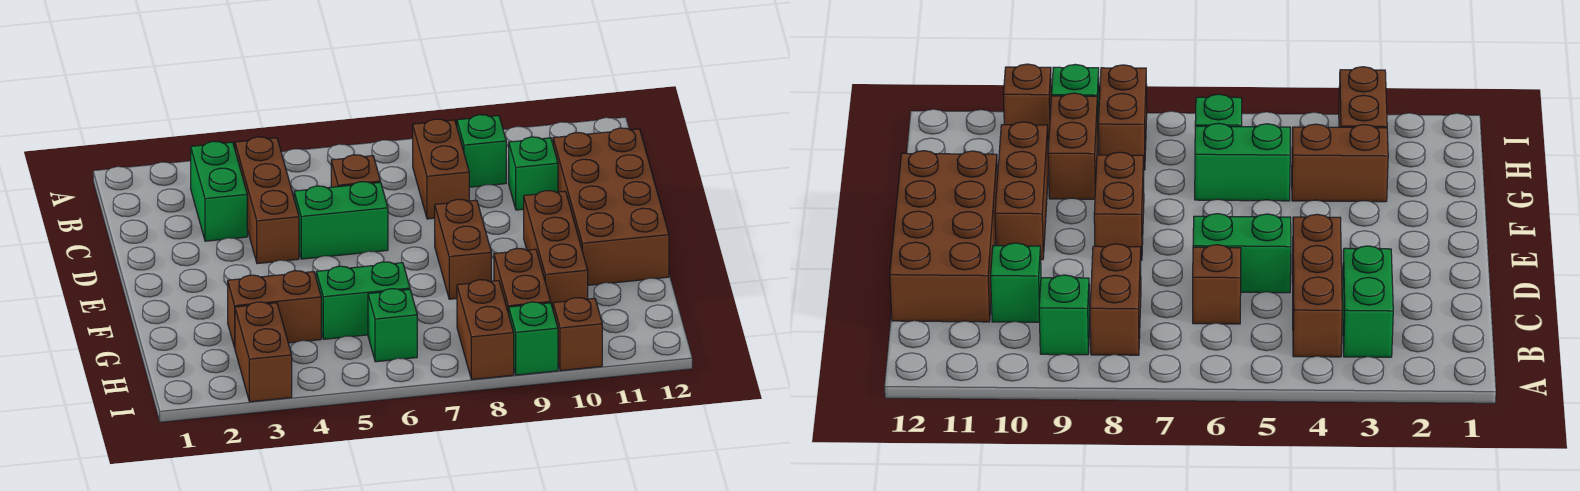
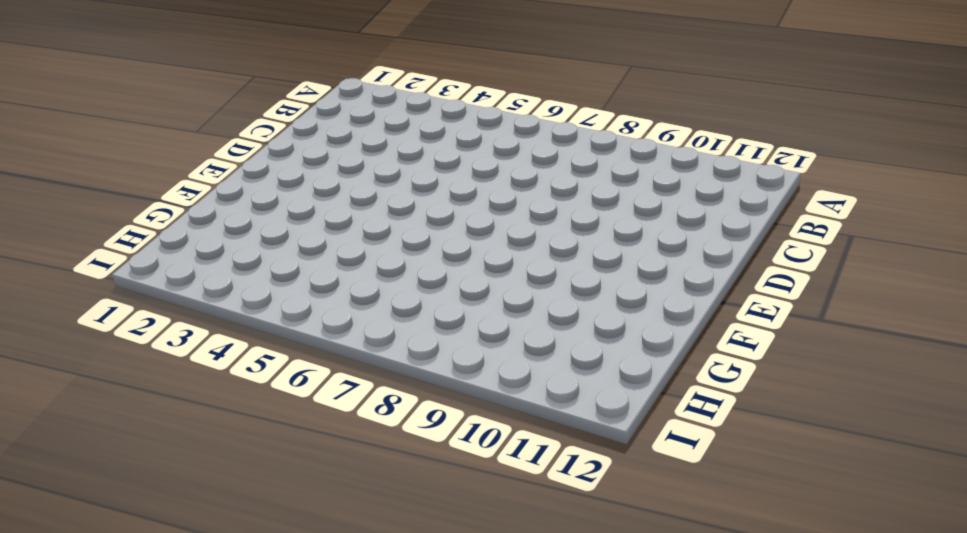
none -> green brick B3:C3 level 1
none -> brown brick B4:D4 level 1
none -> brown brick B8:C8 level 1

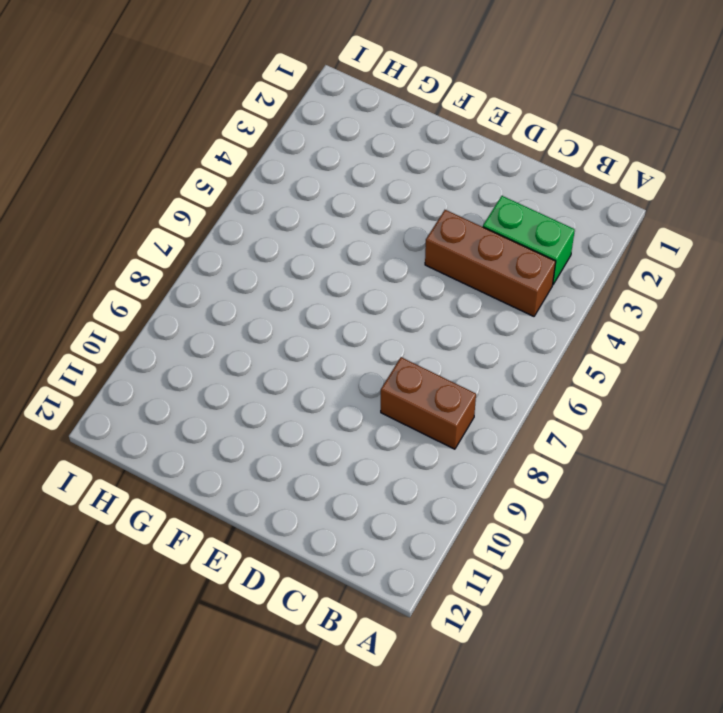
none -> green brick B9 level 1
none -> brown brick C6 level 1
none -> green brick C10 level 1

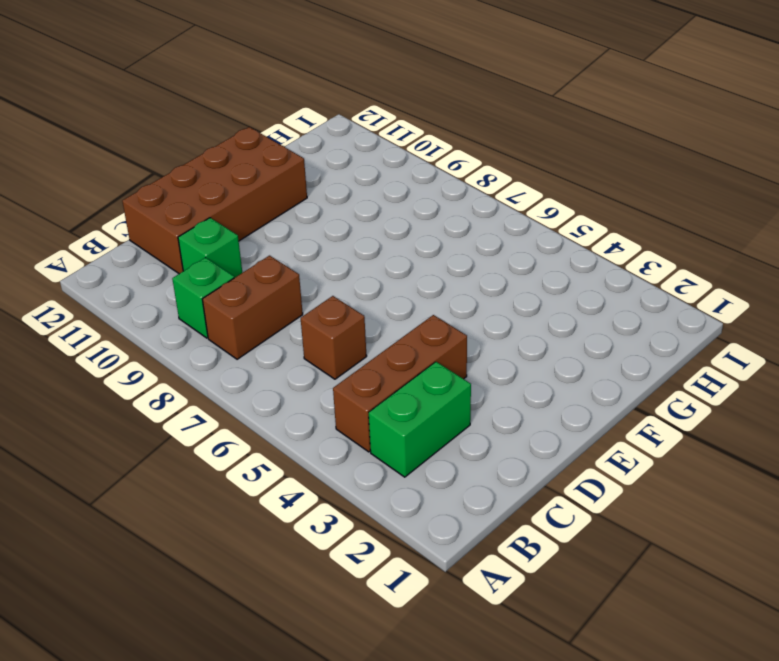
none -> green brick D5:D6 level 1
none -> brown brick E8:F8 level 1
none -> brown brick E10:G10 level 1

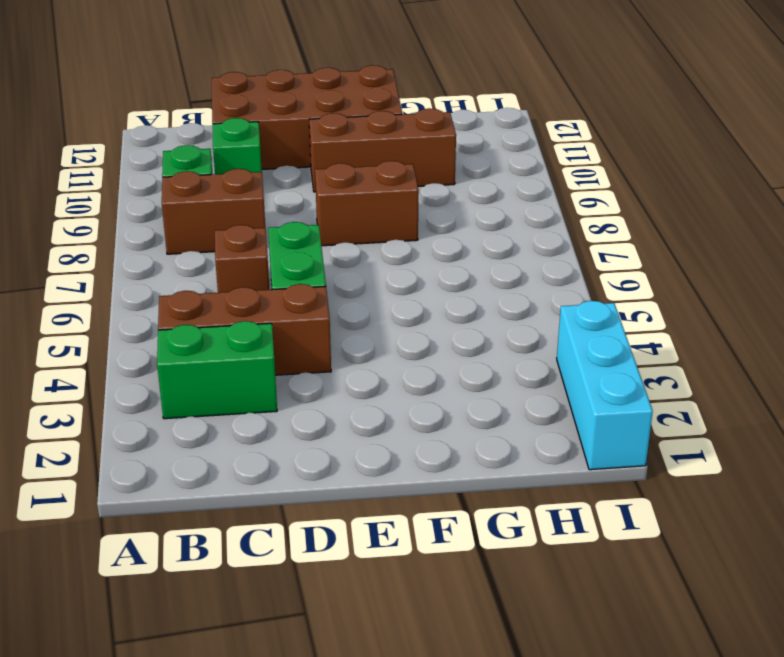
cyan brick I1:I3 level 1 -> brown brick H3:I3 level 1
none -> brown brick G3:G4 level 1
none -> green brick G5:G6 level 1
none -> brown brick G9:H9 level 1

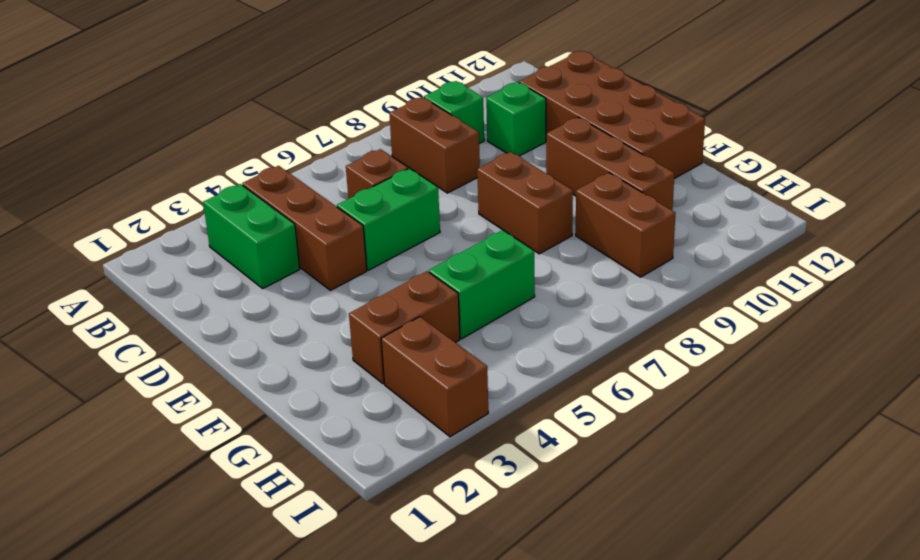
none -> green brick H6 level 1
none -> brown brick H8:I8 level 1
none -> green brick I9 level 1

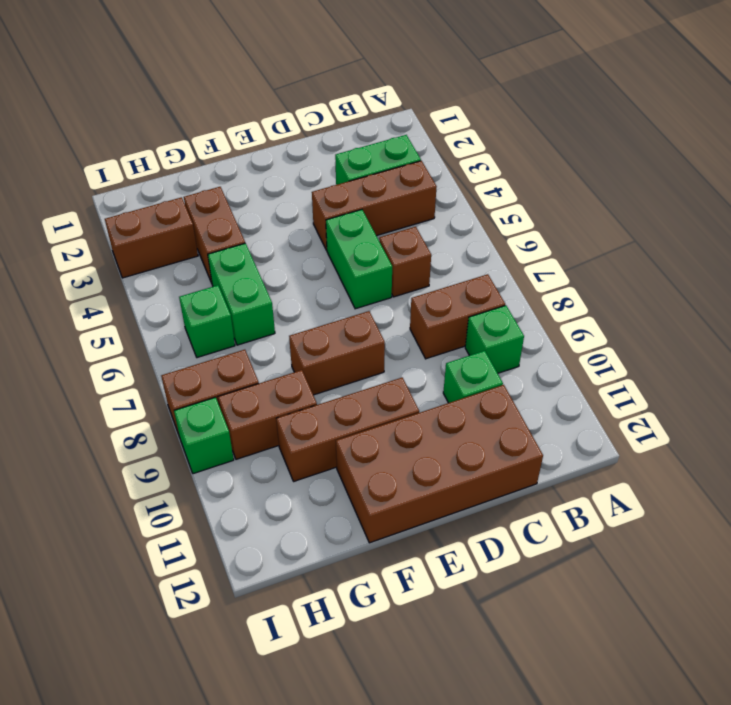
none -> brown brick I10 level 1

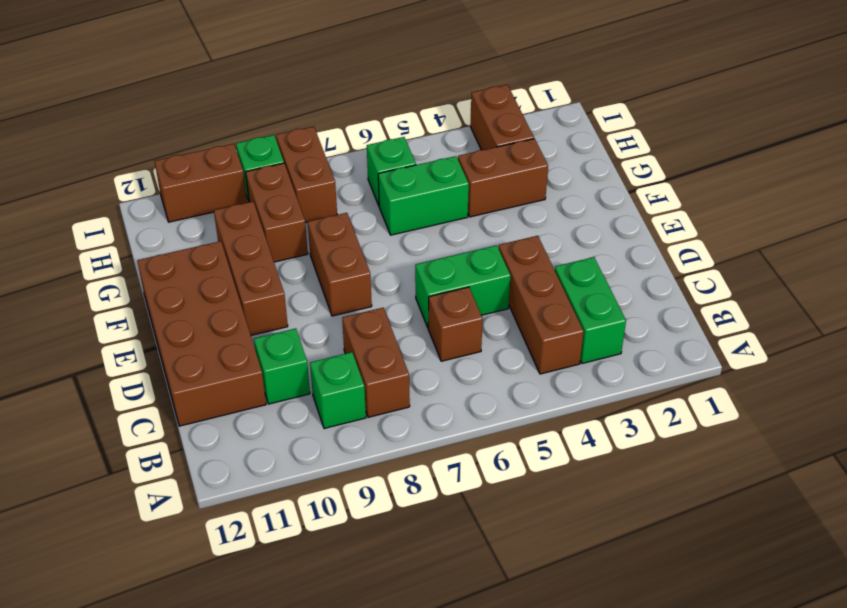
brown brick I10:I11 level 1 -> brown brick I10 level 1

